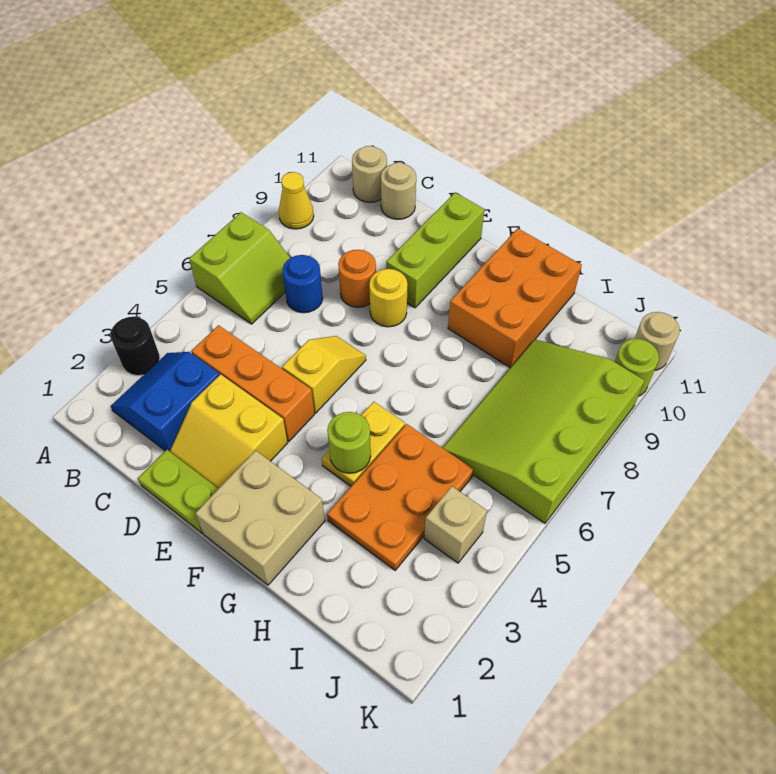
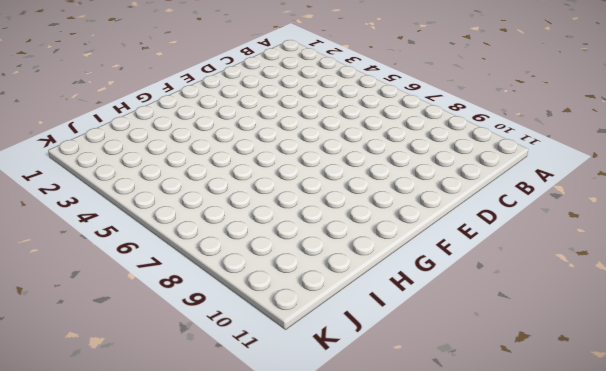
none -> black round brick A3 level 1
none -> lime slope A6:B7 level 1 top A
none -> yellow cone A9 level 1

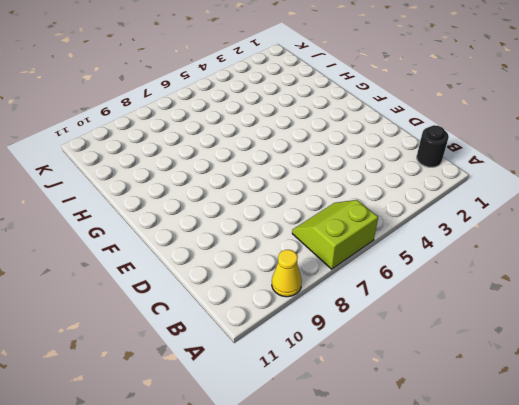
black round brick B1 level 1 -> black round brick A3 level 1
none -> blue slope B2:C3 level 1 top C
none -> tan round brick B11 level 1
none -> orange brick C4:E4 level 1

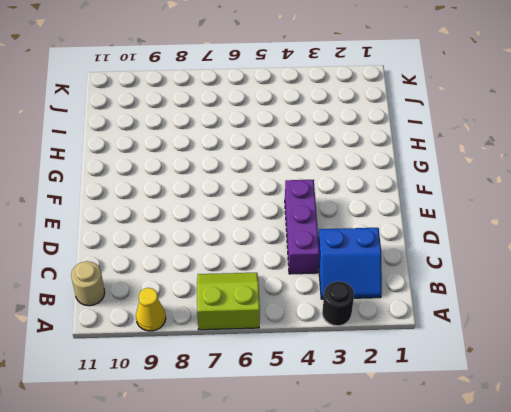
purple brick C4:E4 level 1 -> orange brick C4:E4 level 1
none -> blue round brick C7 level 1
none -> tan round brick C11 level 1
none -> lime plate D1:E1 level 1

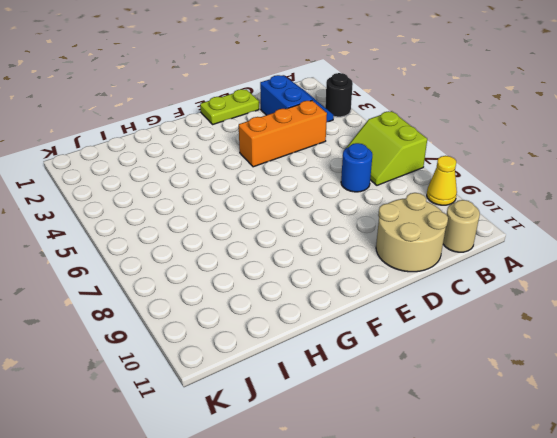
tan round brick C10:D11 level 1 -> tan round brick C11 level 1
none -> yellow slope D2:E3 level 1 top 3
none -> orange round brick D8 level 1
none -> yellow slope E5:E6 level 1 top 5

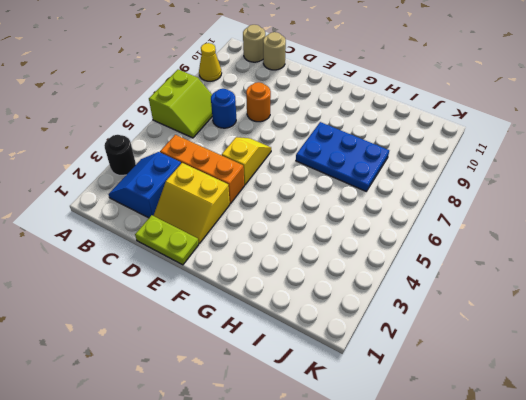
blue plate G7:I8 level 1 -> lime slope I6:K9 level 1 top K
none -> yellow round brick E8 level 1
none -> lime brick E9:E11 level 1
none -> tan brick F1:G2 level 1

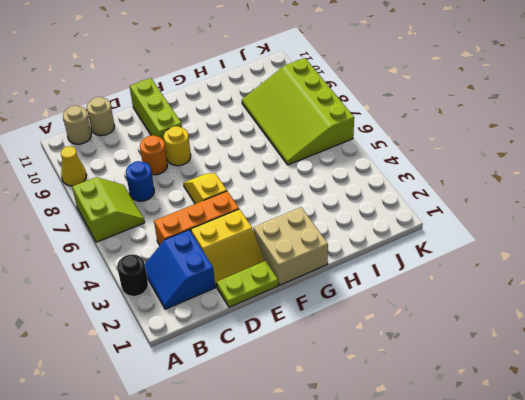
none -> yellow plate G4:G5 level 1
none -> orange brick G9:H11 level 1
none -> orange plate H3:I5 level 1

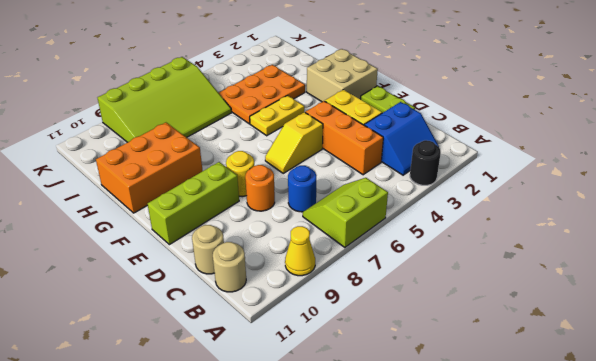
none -> tan brick J4 level 1
none -> lime round brick K10 level 1
none -> tan round brick K11 level 1

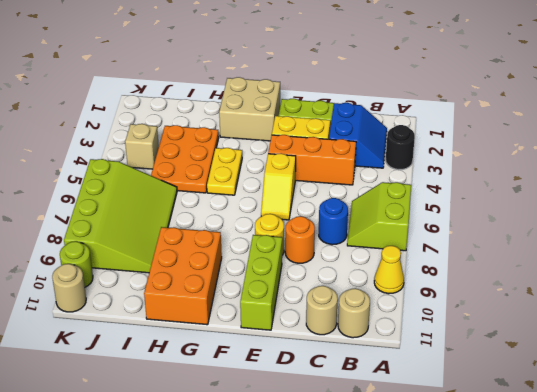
none -> lime round brick G4 level 2

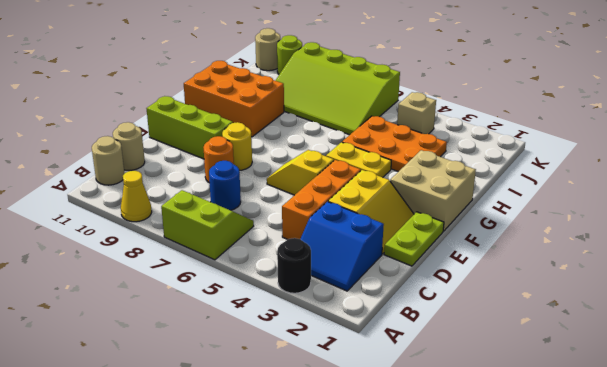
none -> lime round brick G4 level 2

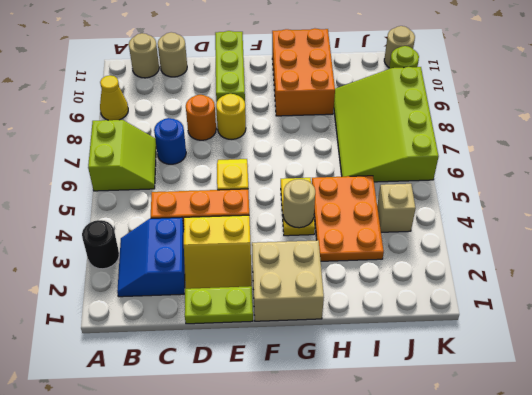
tan round brick G4 level 2 -> lime round brick G4 level 2

